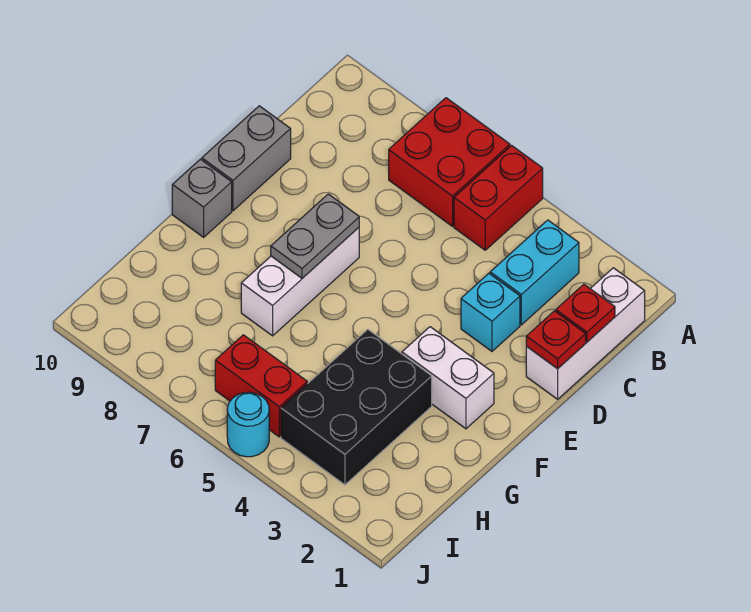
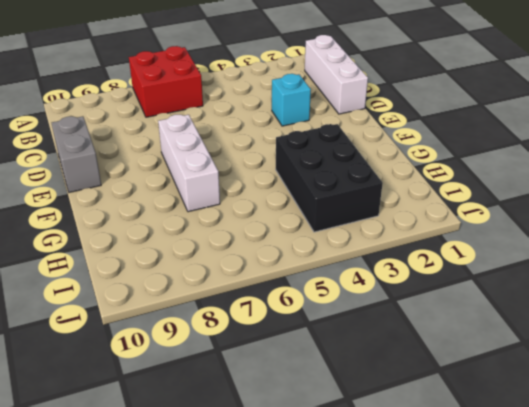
none -> red brick A5:B5 level 1
none -> cyan brick B3:C3 level 1
none -> white brick F2:F3 level 1

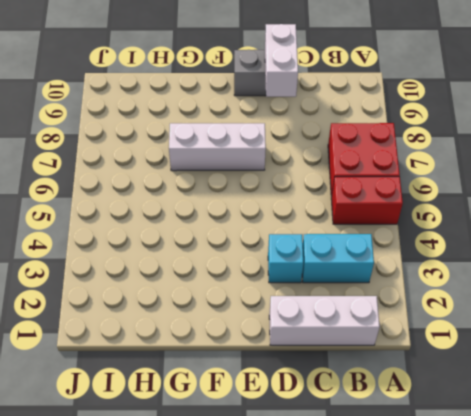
white brick D9:D10 level 2 -> white brick F2:F3 level 1
none -> grey brick F10 level 1
none -> black brick G3:I4 level 1
none -> red brick I5:I6 level 1

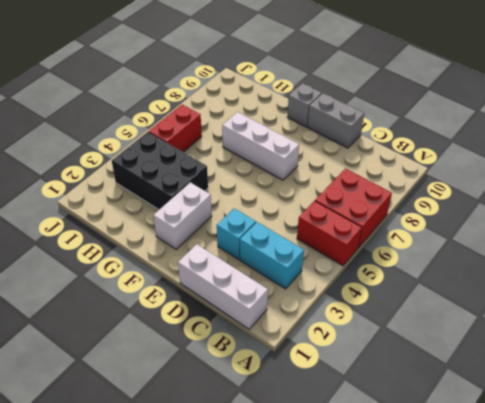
none -> cyan round brick J5 level 1
none -> red plate C1 level 2
none -> red plate D1 level 2

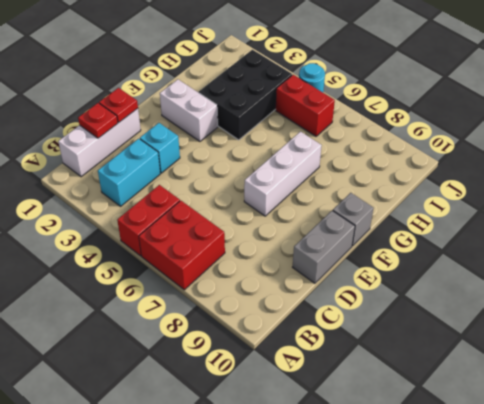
none -> grey plate E7:F7 level 2

